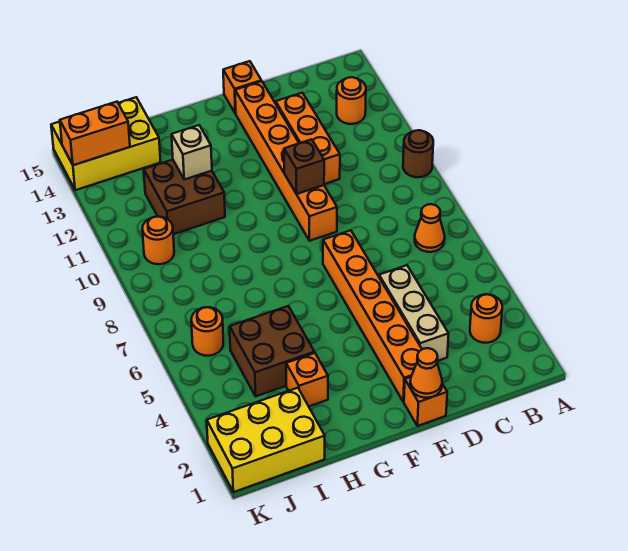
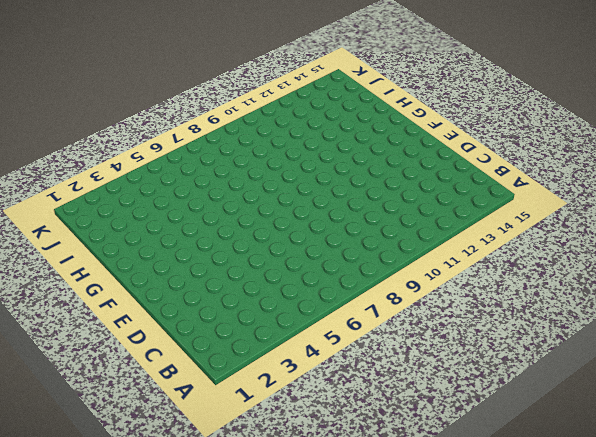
none -> brown round brick A10 level 1
none -> orange round brick B3 level 1
none -> orange cone B7 level 1

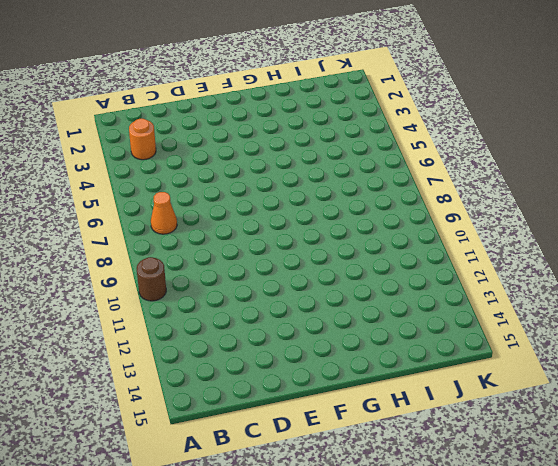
none -> orange round brick B13 level 1
none -> tan brick D3:D5 level 1
none -> orange brick D11:D13 level 1

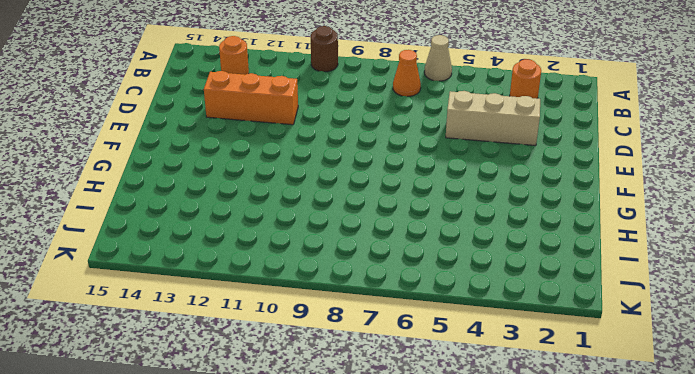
tan cone A6 level 1 -> none
none -> orange brick E1 level 1
none -> orange brick E2:E7 level 1
none -> orange brick E9:E14 level 1

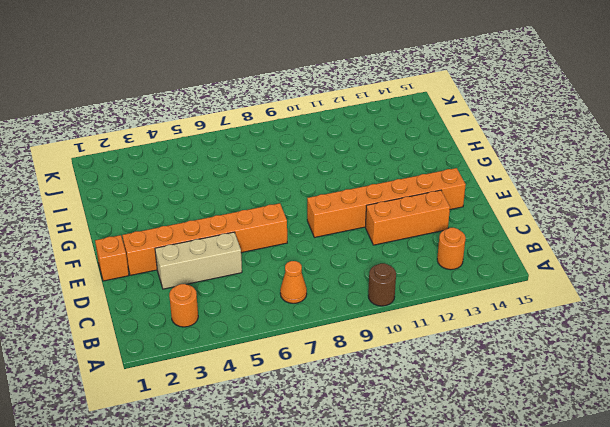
none -> orange brick E15 level 1
none -> orange brick H3 level 1
none -> brown brick H4:I5 level 1

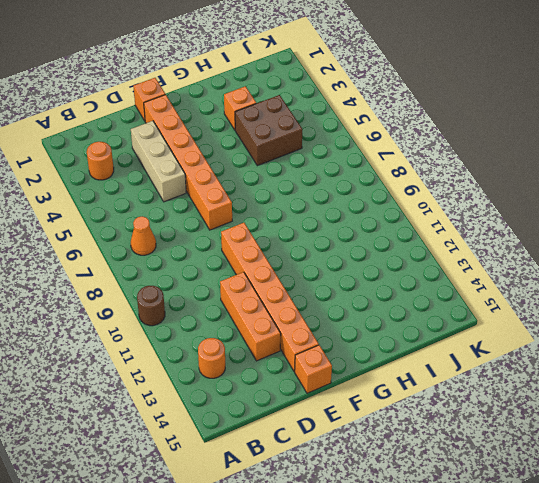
none -> brown brick H11:I12 level 1
none -> yellow brick I1:K2 level 1
none -> yellow brick I14:K15 level 1

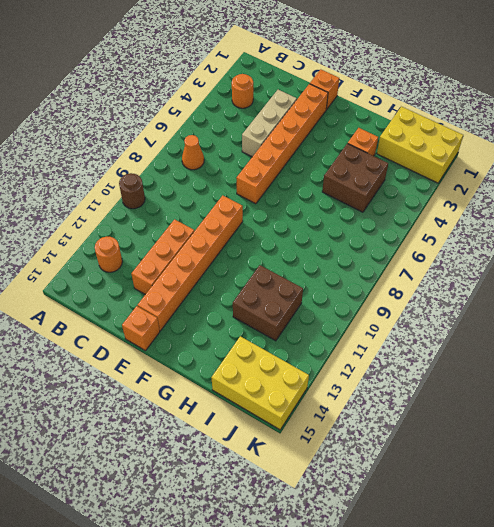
none -> orange round brick J6 level 1
none -> orange round brick J10 level 1
none -> orange cone E1 level 2

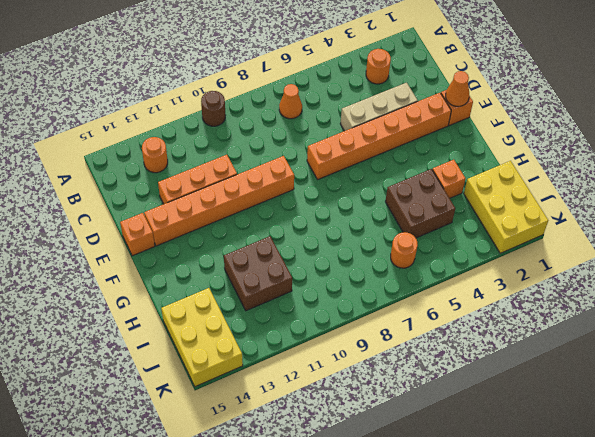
none -> orange round brick J10 level 1
none -> brown brick E10 level 2
none -> tan brick H12 level 2

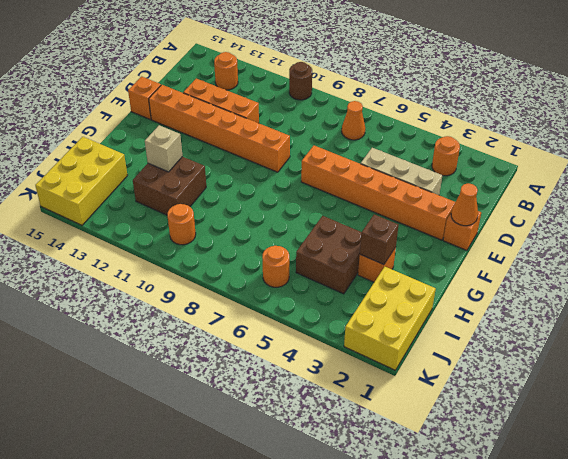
brown brick H3 level 2 -> brown brick E10 level 2
none -> orange brick J14:K14 level 2

